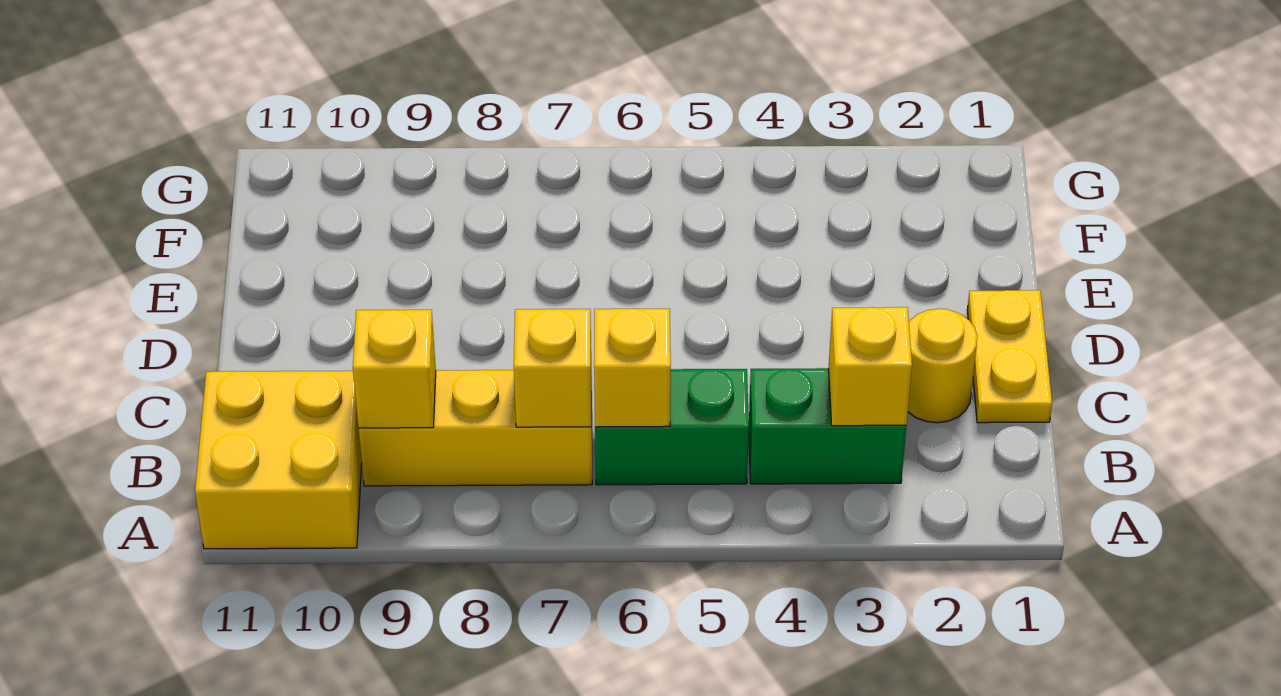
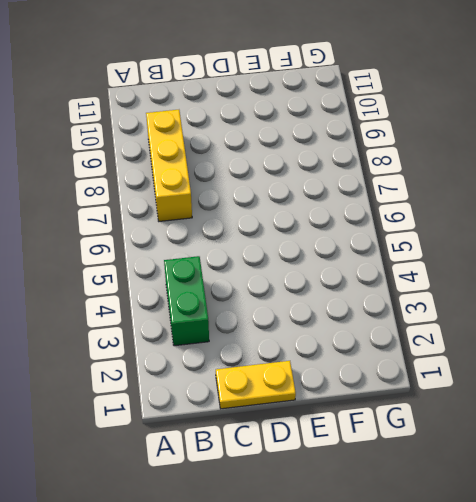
none -> yellow brick A10:B11 level 1
none -> green brick B5:B6 level 1

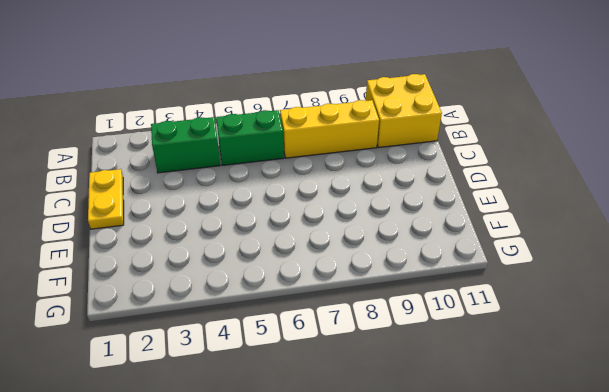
none -> yellow round brick C2 level 1
none -> yellow brick B3 level 2

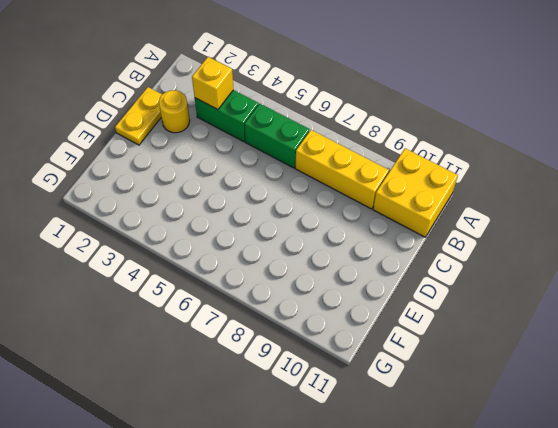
none -> yellow brick B6 level 2
none -> yellow brick B7 level 2

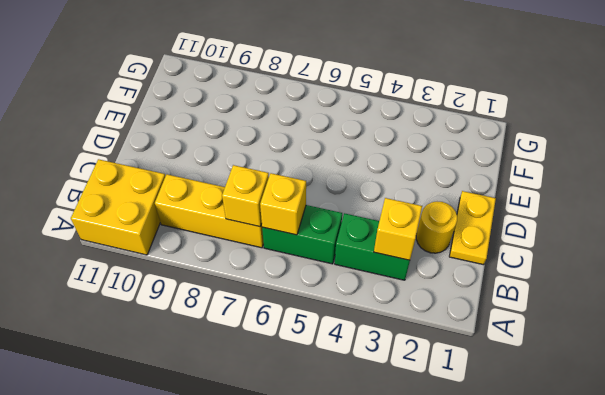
none -> yellow brick B9 level 2

